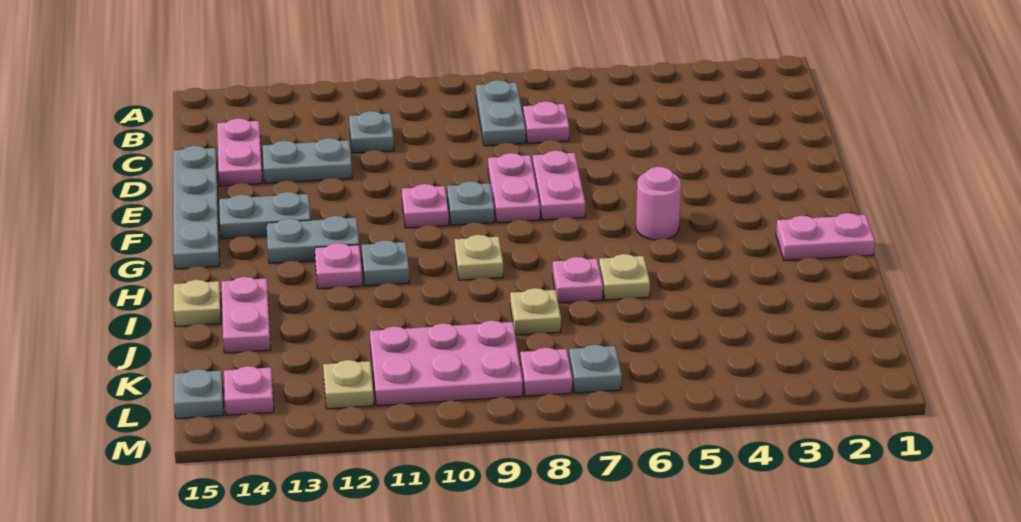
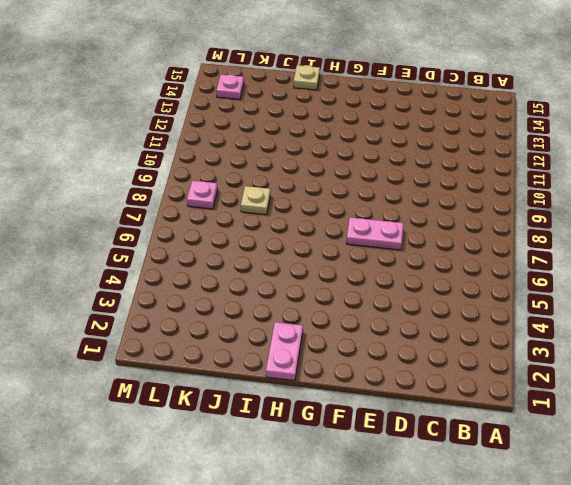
none -> grey plate B8:C8 level 1
none -> pink plate C7 level 1
none -> grey plate C11 level 1

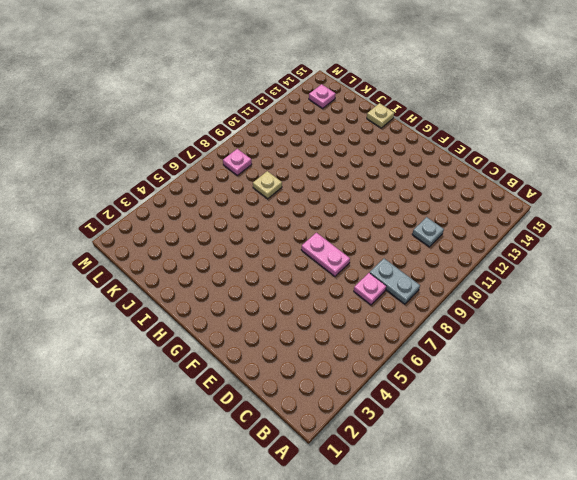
none -> pink plate C14:D14 level 1
none -> grey plate D12:D13 level 1
none -> grey plate D15:G15 level 1

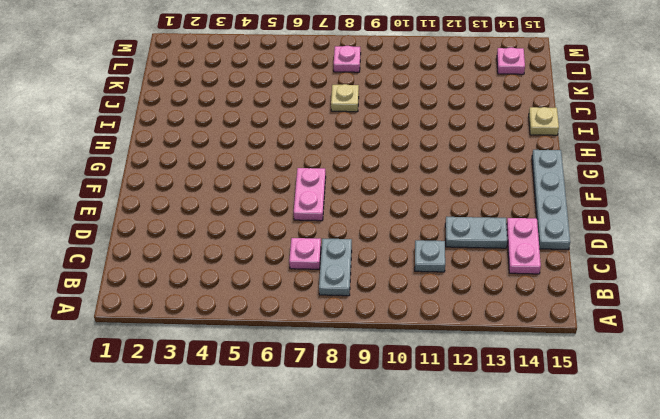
none -> pink plate E8:F8 level 1
none -> grey plate F9 level 1
none -> pink plate F10 level 1

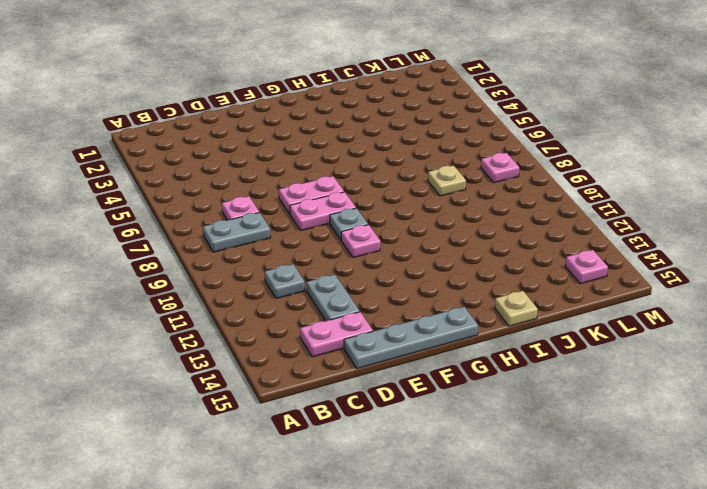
none -> grey plate F13:F14 level 1
none -> pink round brick G5 level 1
none -> grey plate G12:G13 level 1

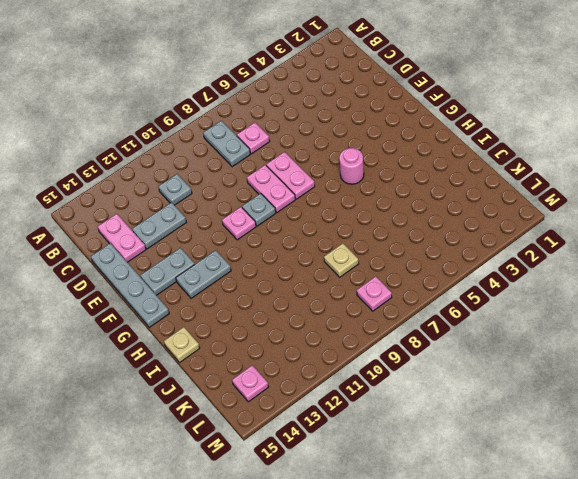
none -> pink plate H1:H2 level 1
none -> tan plate H9 level 1
none -> grey plate H11 level 1

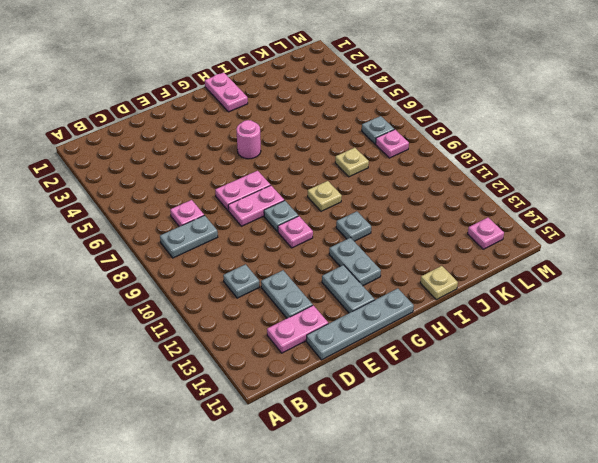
none -> pink plate H12 level 1
none -> tan plate I6 level 1
none -> pink plate I7 level 1

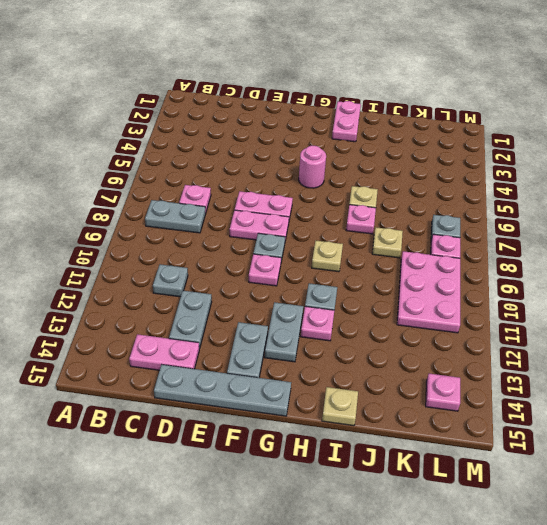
none -> pink plate I14:J14 level 1
none -> tan plate L12 level 1
none -> grey plate L15 level 1

